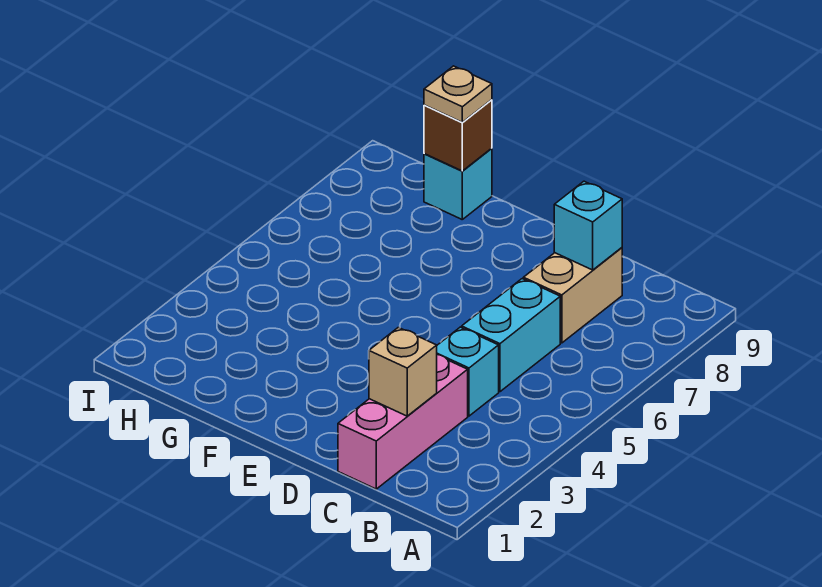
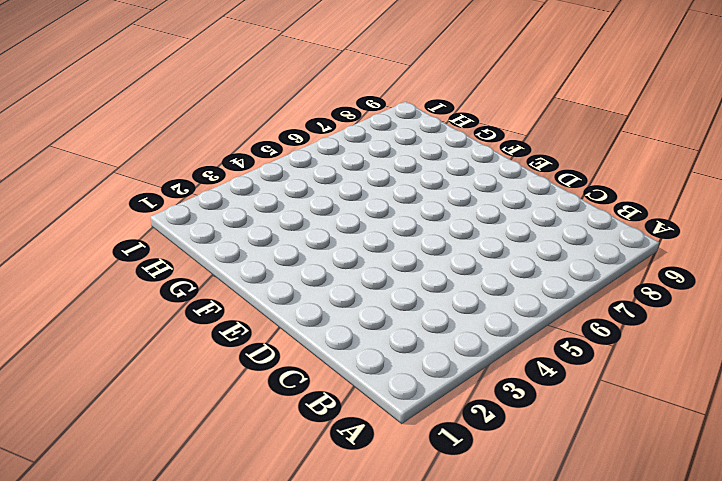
none -> pink brick C1:C3 level 1
none -> cyan brick C4 level 1

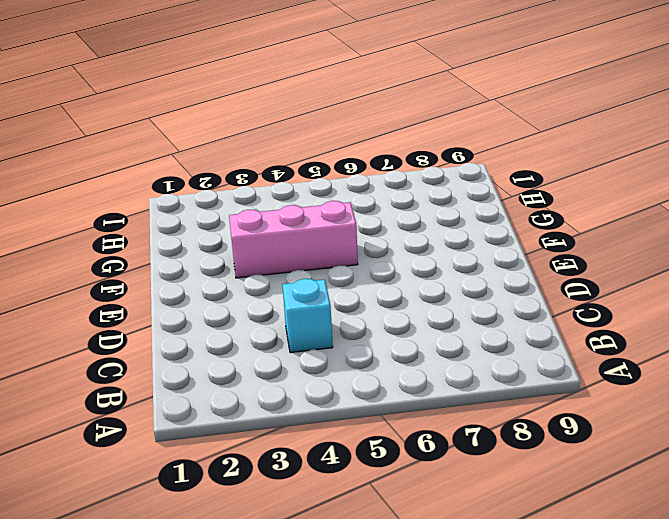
pink brick F3:F5 level 1 -> pink brick C1:C3 level 1
none -> cyan brick C5:C6 level 1
none -> tan brick C7:C8 level 1

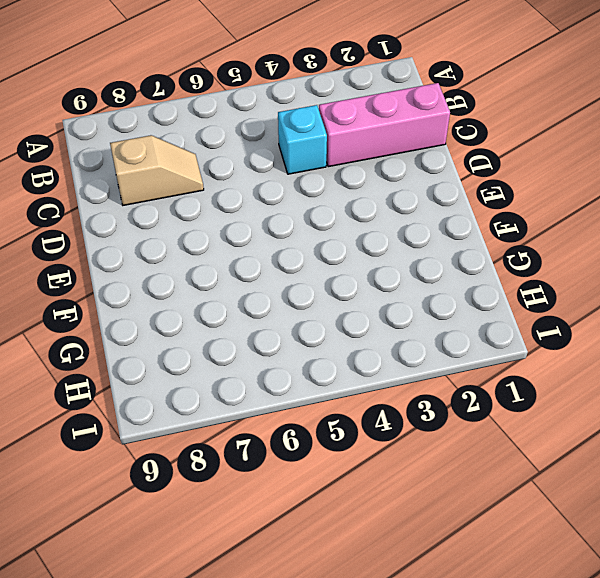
tan slope C7:C8 level 1 top 8 -> tan brick C7:C8 level 1
none -> cyan brick C5:C6 level 1
none -> cyan brick G9 level 1

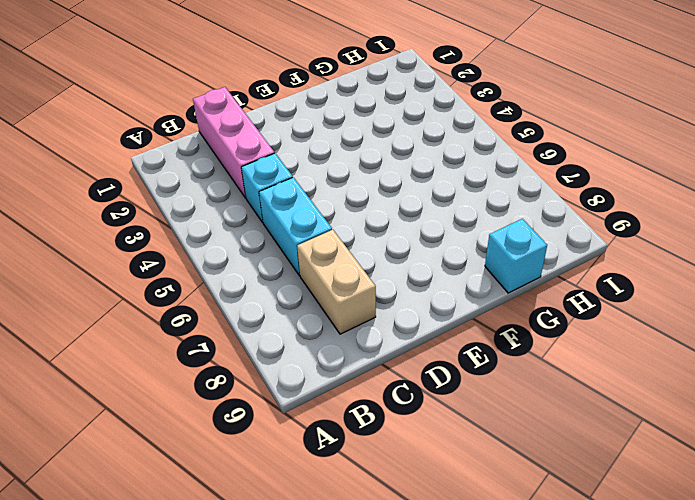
none -> tan brick C2 level 2
none -> cyan brick C8 level 2

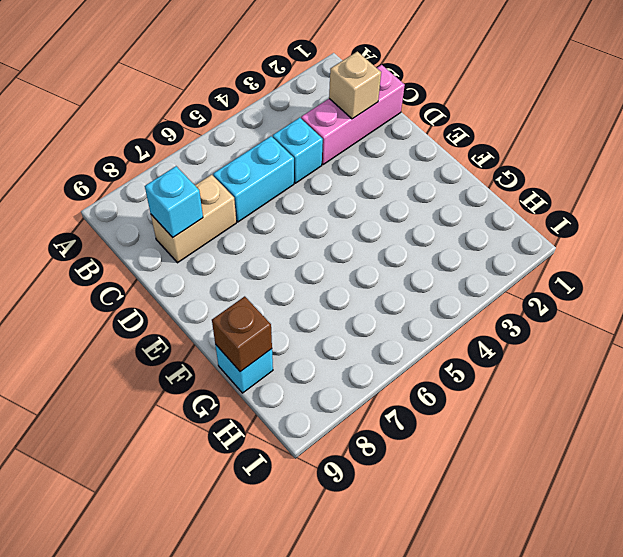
none -> tan plate G9 level 3

